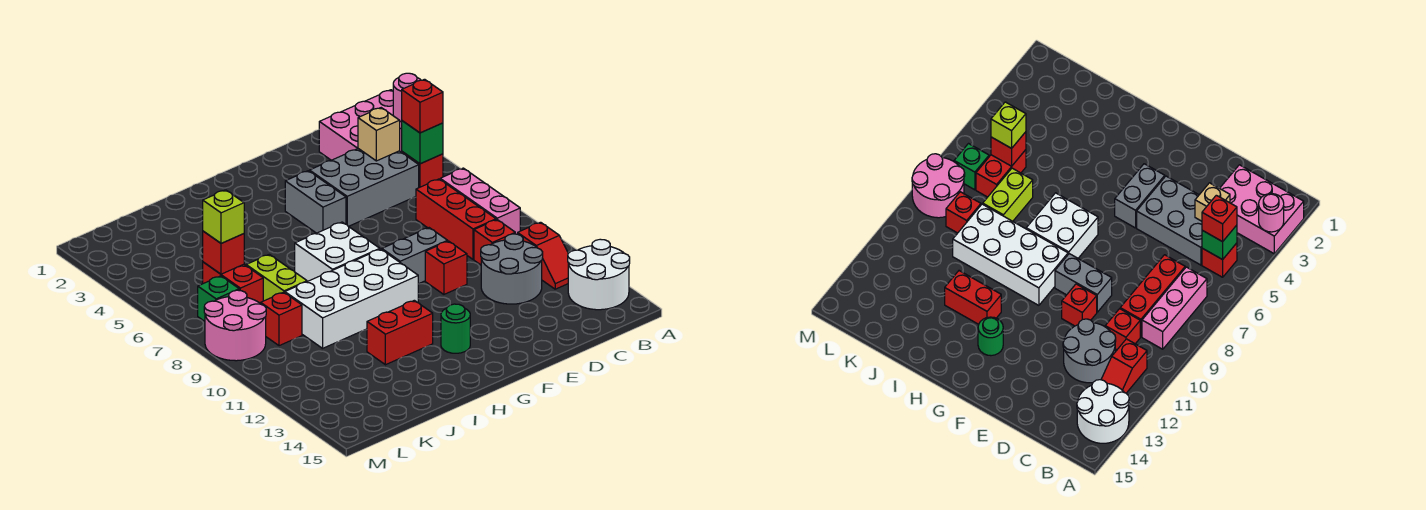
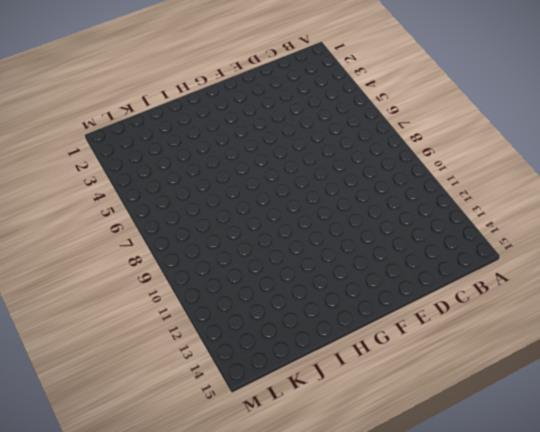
none -> pink brick A2:C3 level 1
none -> white round brick A13:B14 level 1
none -> red brick B5 level 1

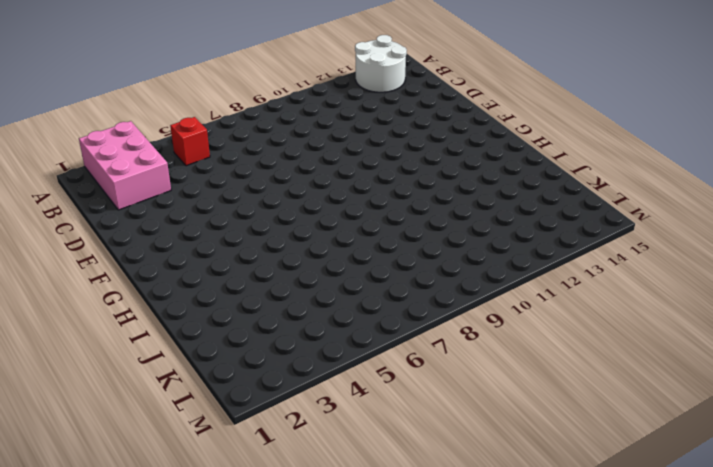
none -> pink brick B7:B9 level 1
none -> red slope B11:B12 level 1 top 11
none -> grey brick C4:E5 level 1

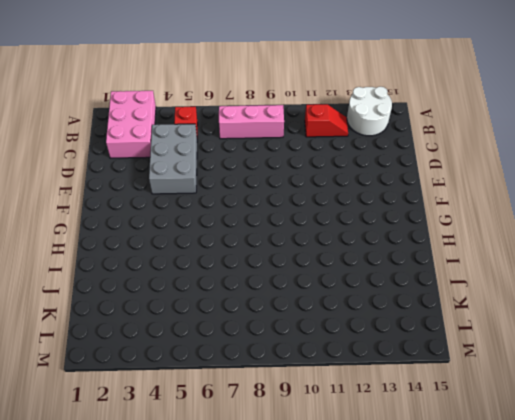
none -> red brick C7:C9 level 1
none -> red brick C10 level 1
none -> grey round brick C11:D12 level 1

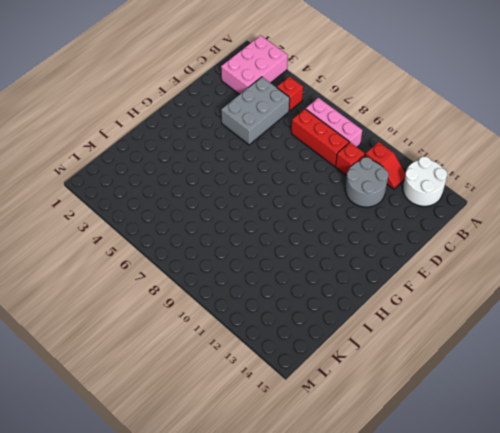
none -> grey brick E9:F9 level 1
none -> red brick E10 level 1
none -> grey brick F4:F5 level 1

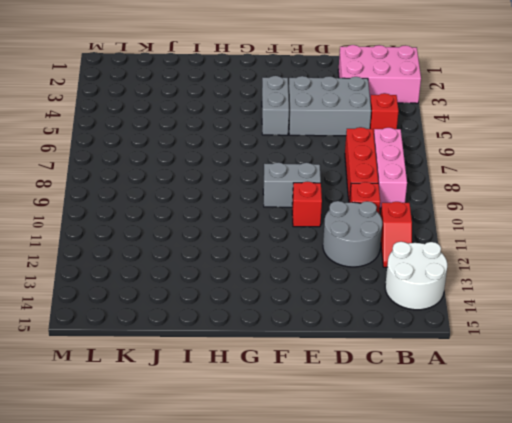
none -> white brick G7:H8 level 1
none -> white brick G9:J10 level 1
none -> green round brick G13 level 1

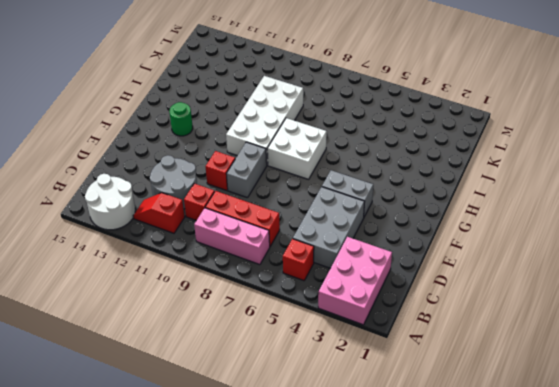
none -> red brick H12:I12 level 1
none -> lime brick J7:J8 level 1
none -> red brick K6:K7 level 1

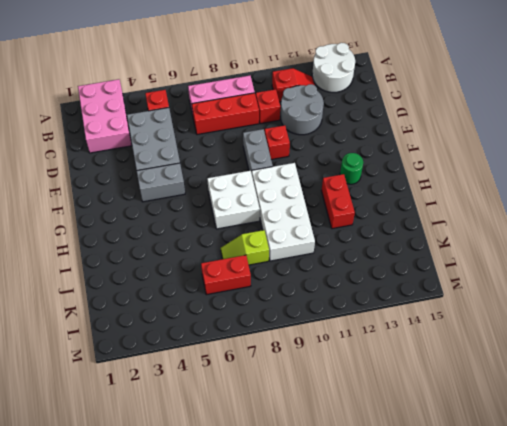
lime slope J7:J8 level 1 top 8 -> lime brick J7:J8 level 1
none -> red brick K9 level 1
none -> green brick L7 level 1
none -> pink round brick L8:M9 level 1

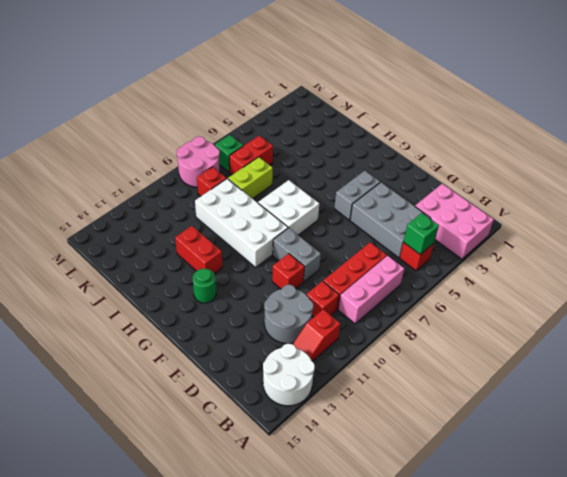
none -> pink round brick A3 level 2
none -> tan brick C4 level 2
none -> red brick K6 level 2

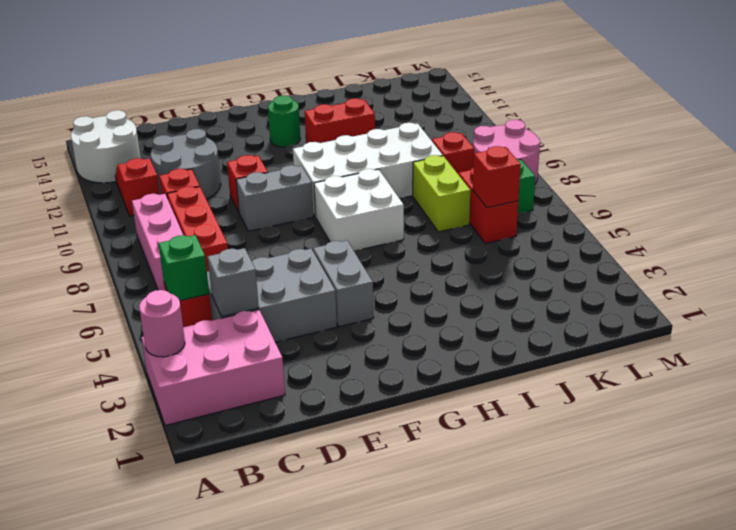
grey brick C4 level 2 -> tan brick C4 level 2
none -> red brick B5 level 3
none -> lime brick K6 level 3

